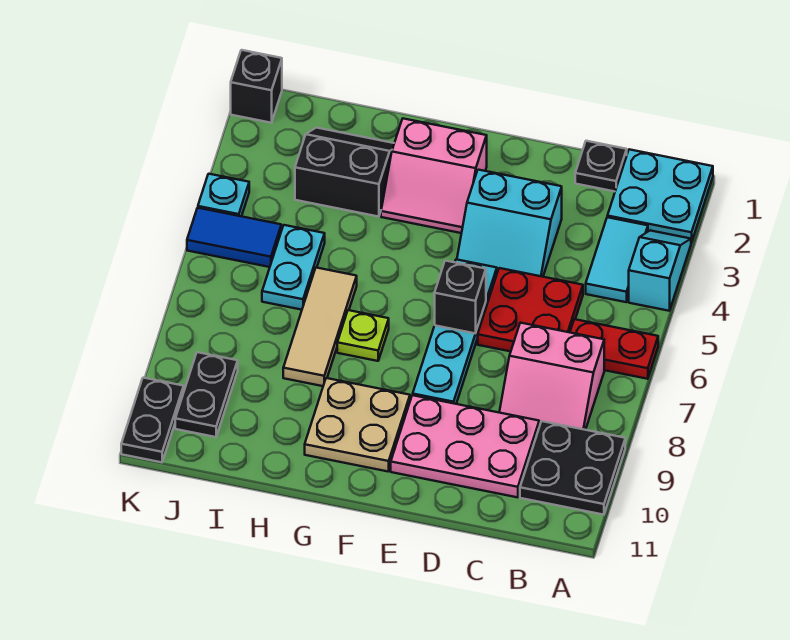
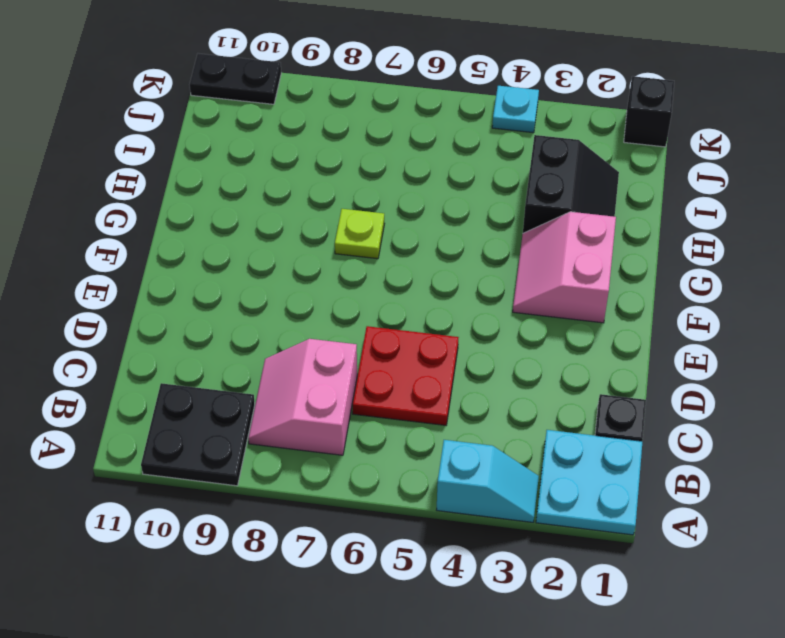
none -> red plate A6:B6 level 1
none -> cyan tile B3:B4 level 1
none -> pink plate C9:E10 level 1

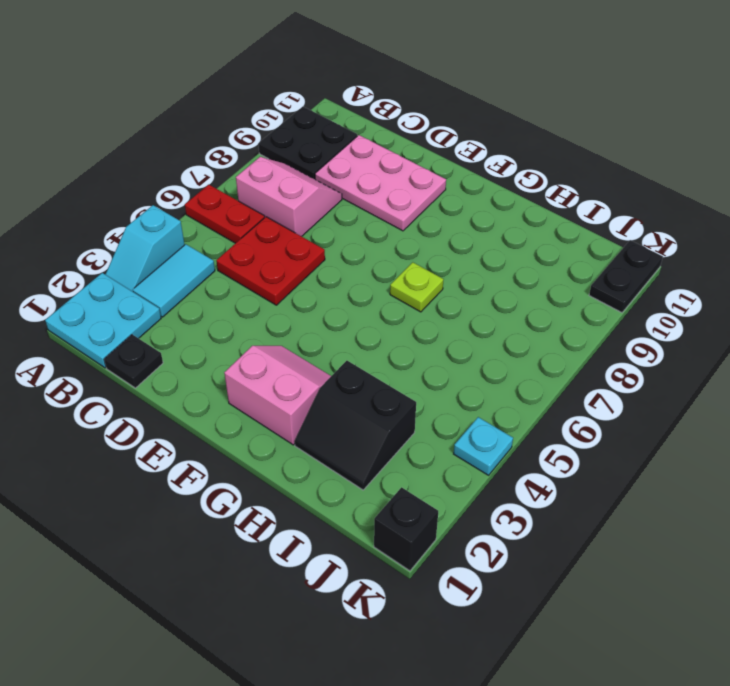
none -> cyan slope D3:E4 level 1 top 3
none -> cyan plate E5:E8 level 1
none -> tan plate F9:G10 level 1

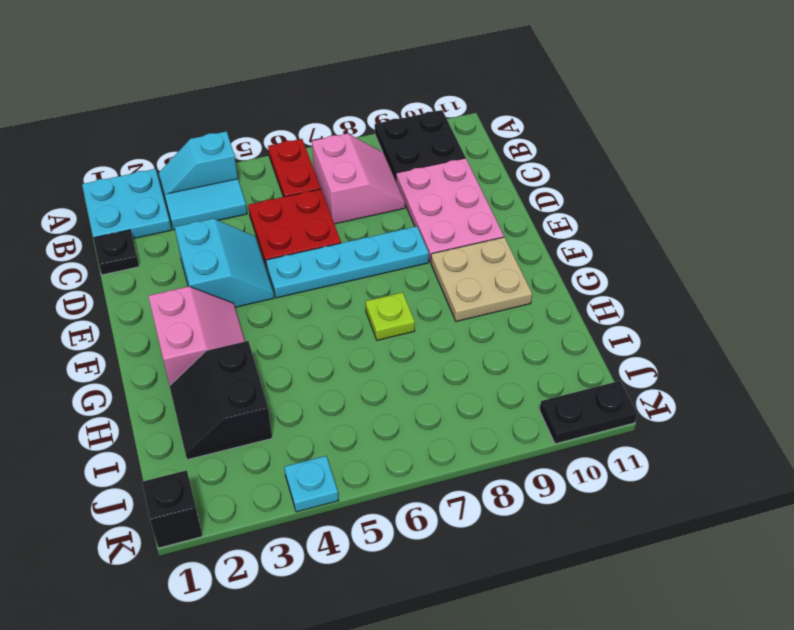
none -> tan tile H6:H8 level 1
none -> cyan plate I5:I6 level 1
none -> blue tile J5:K5 level 1

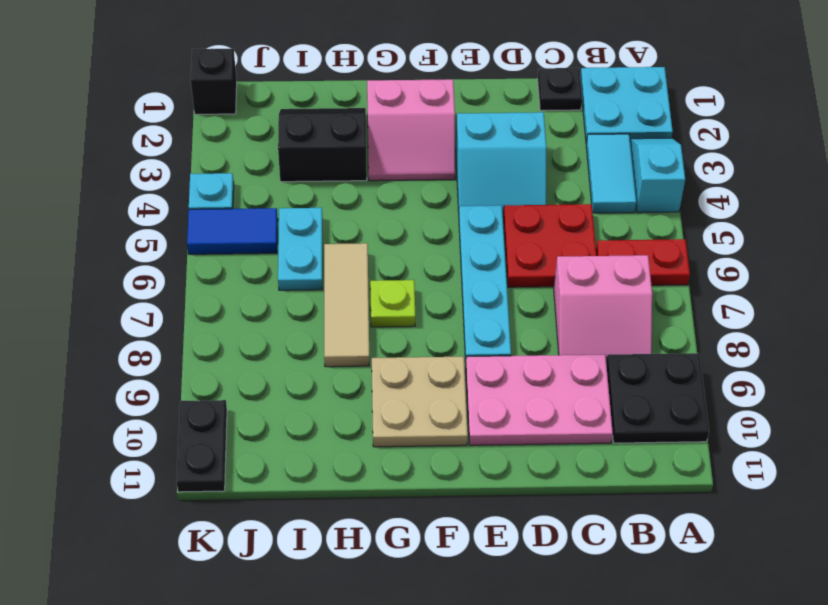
none -> black plate J9:J10 level 1
none -> black brick E6 level 2

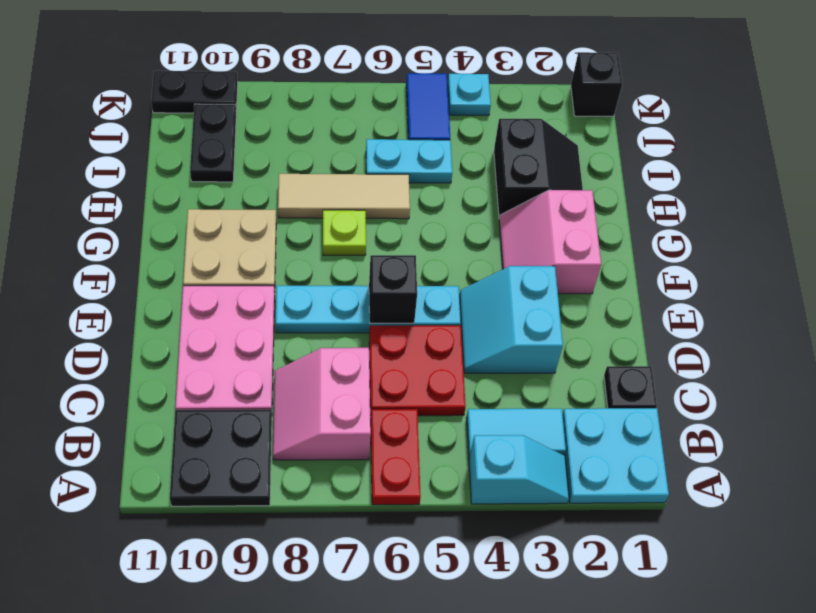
black plate I10:J10 level 1 -> black plate J9:J10 level 1

